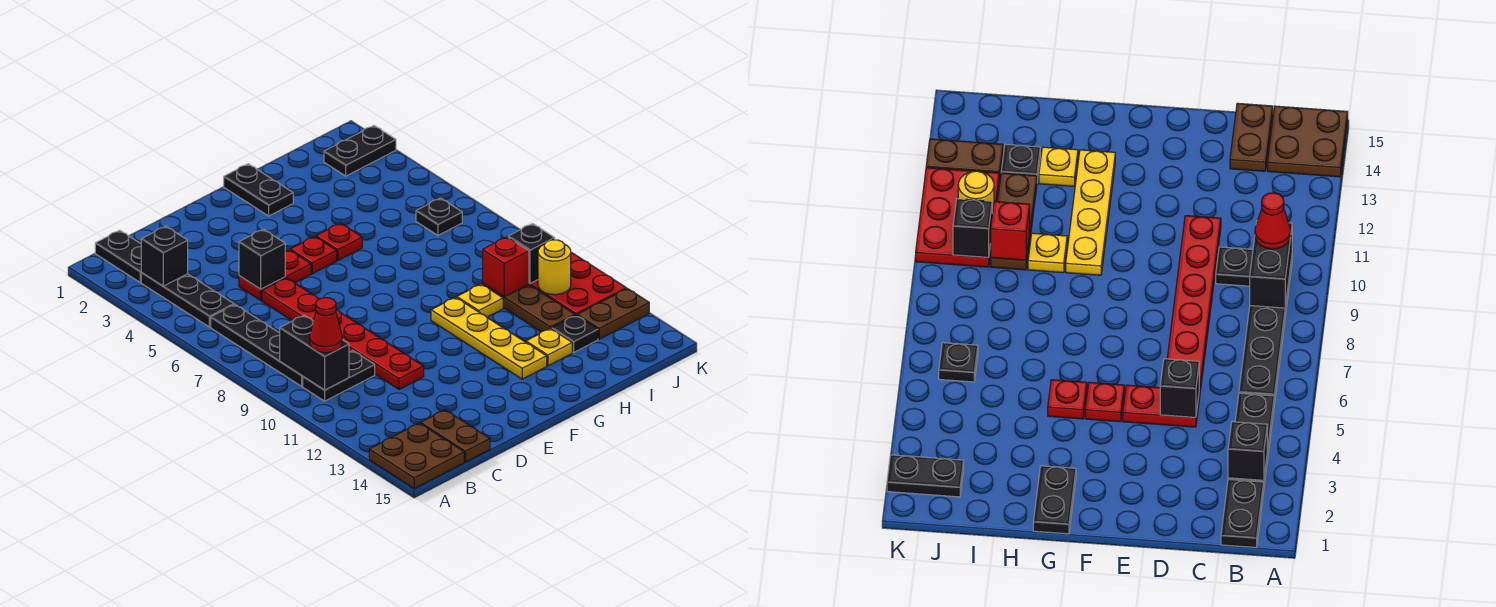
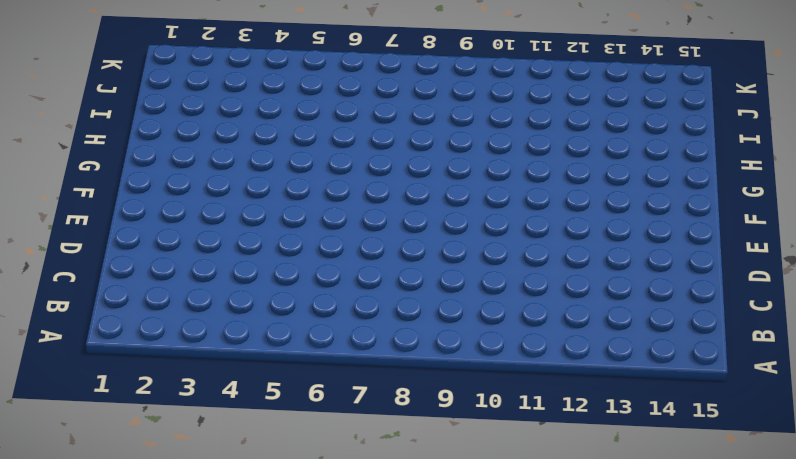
none -> brown plate A14:B15 level 1
none -> black plate B1:B2 level 1
none -> black plate B3:B5 level 1

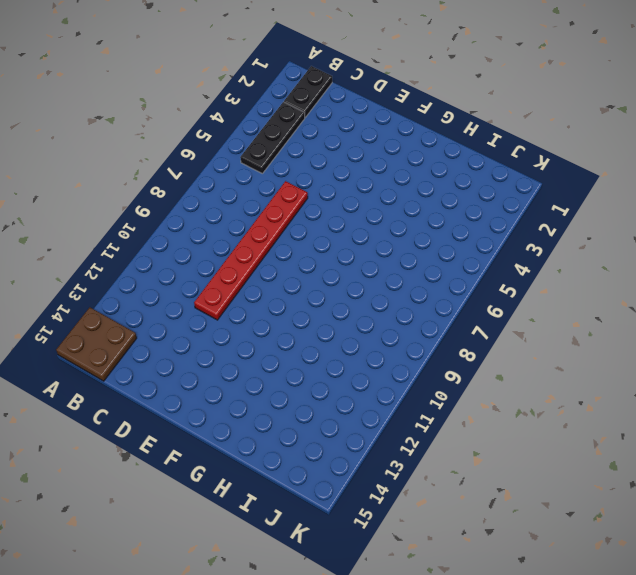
none -> black plate B6:B9 level 1
none -> black plate B10:C10 level 1
none -> brown plate C14:C15 level 1

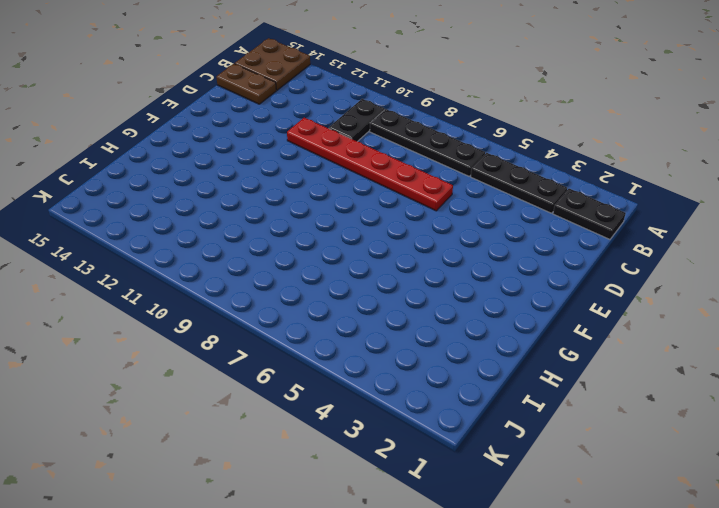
none -> red plate D5:E5 level 1
none -> red plate F5 level 1
none -> black plate G1:G2 level 1

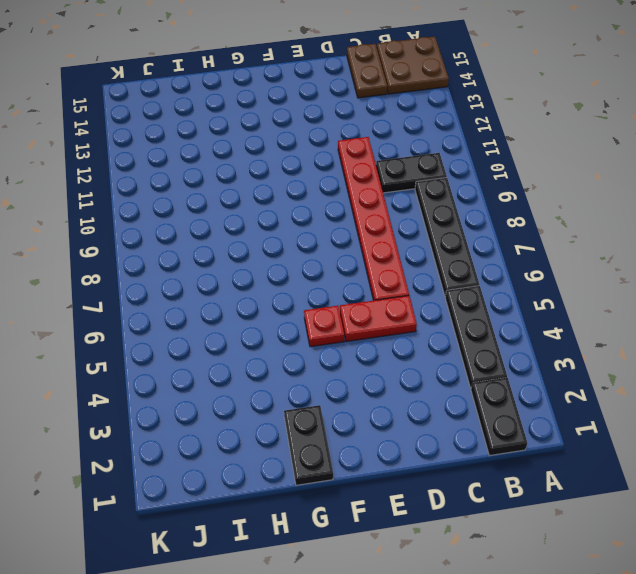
none -> red plate G5 level 1
none -> yellow plate G10:G13 level 1
none -> yellow plate H10 level 1

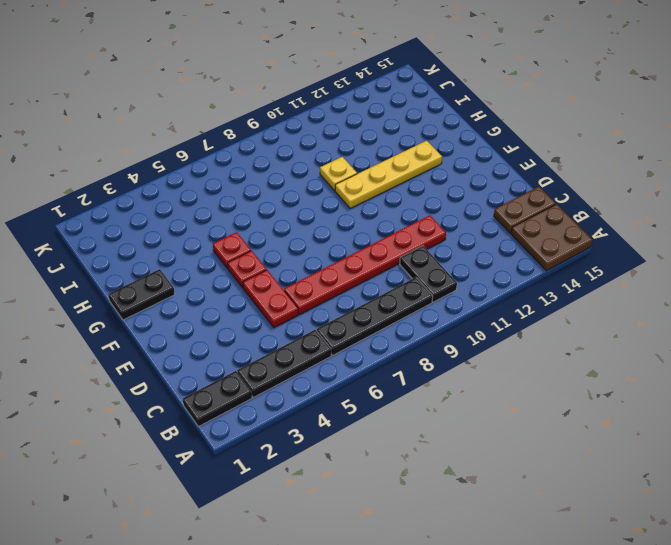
none -> yellow plate H13 level 1
none -> brown plate I10:I12 level 1
none -> black plate I13 level 1

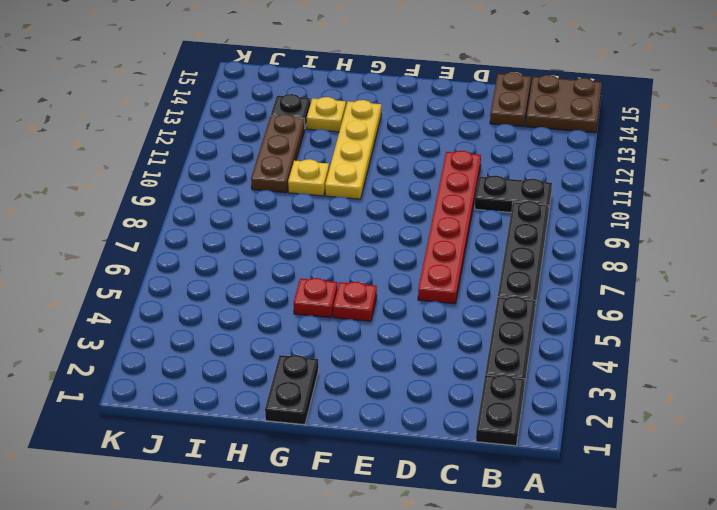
none -> red plate D5:E5 level 1
none -> black plate J2:K2 level 1
none -> black plate J6 level 1

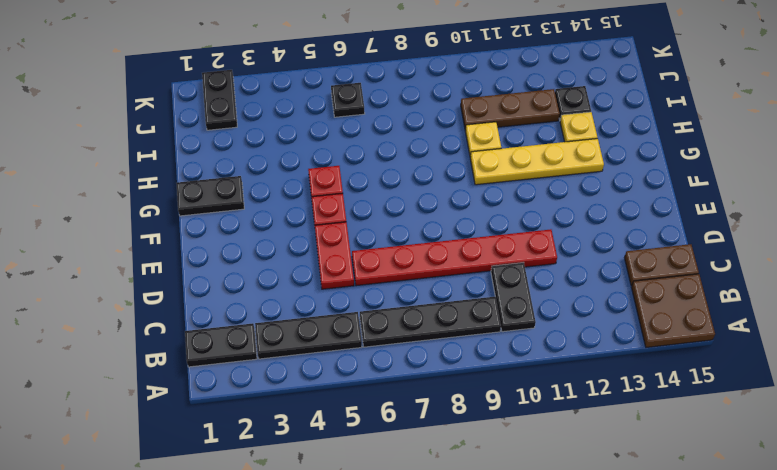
none -> red plate J10:K12 level 1
none -> brown plate J13:K13 level 1
none -> black brick B3 level 2

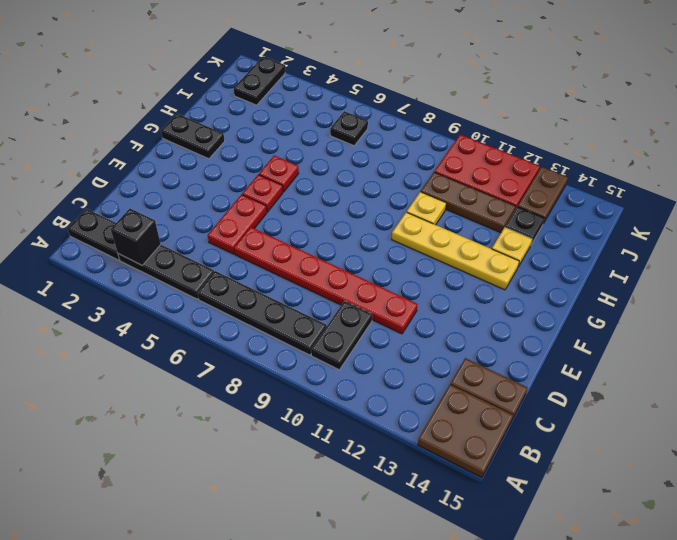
none -> black brick B9:B10 level 2
none -> black brick D5 level 2
none -> red brick I10 level 2

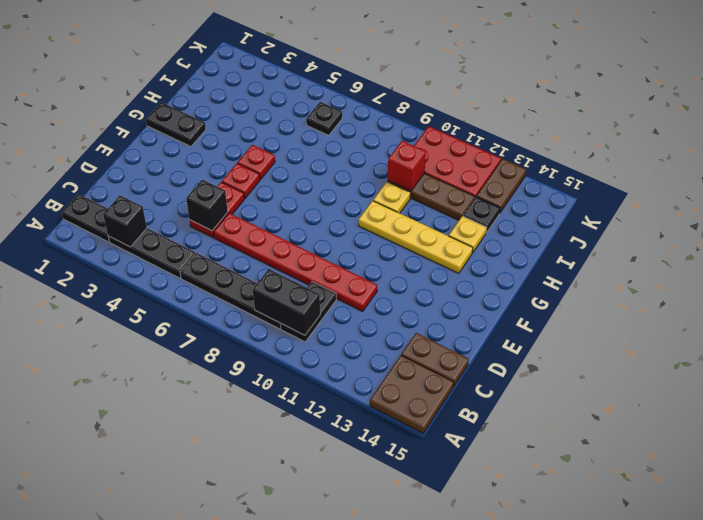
none -> black plate J2:K2 level 1
none -> black brick J10 level 2
none -> yellow round brick J11 level 2

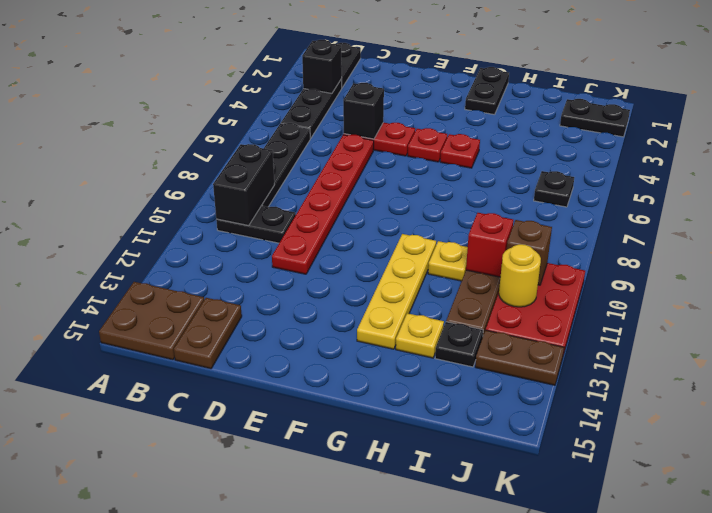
brown brick J10 level 2 -> black brick J10 level 2
none -> red cone B10 level 3

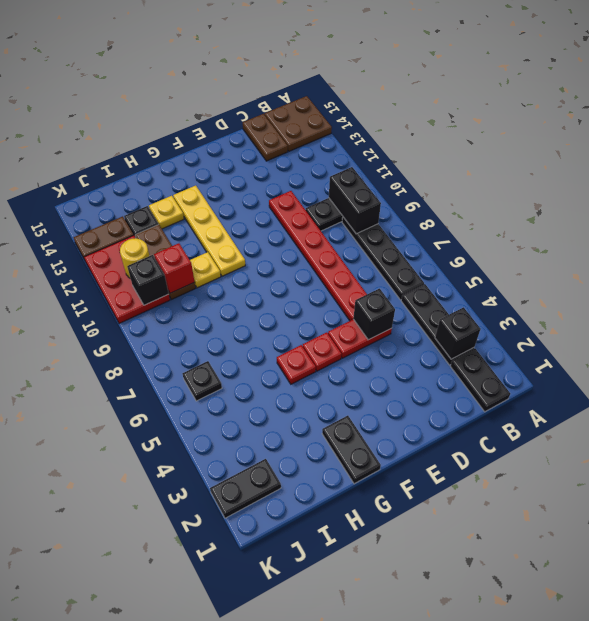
none -> red cone B10 level 3

